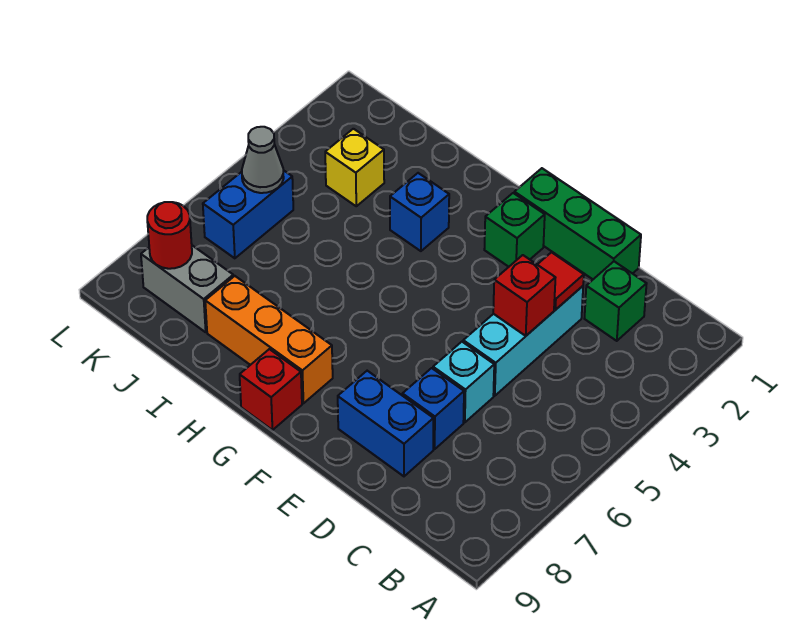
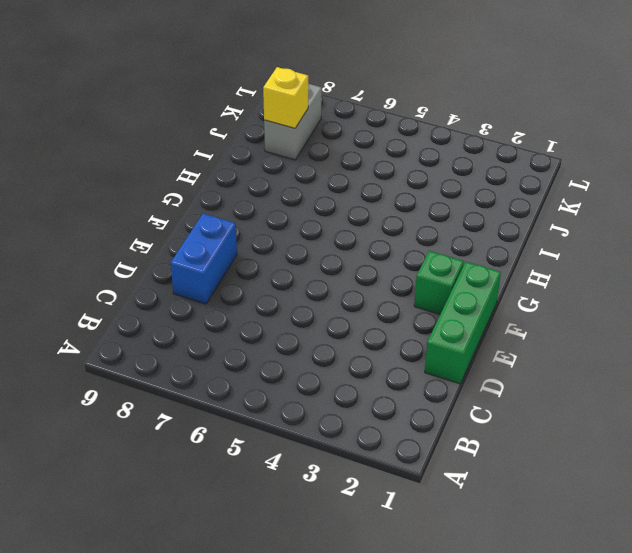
yellow brick J8 level 2 -> yellow brick J3 level 1
none -> green brick C2 level 1
none -> cyan brick D3:D5 level 1
none -> cyan brick D6 level 1

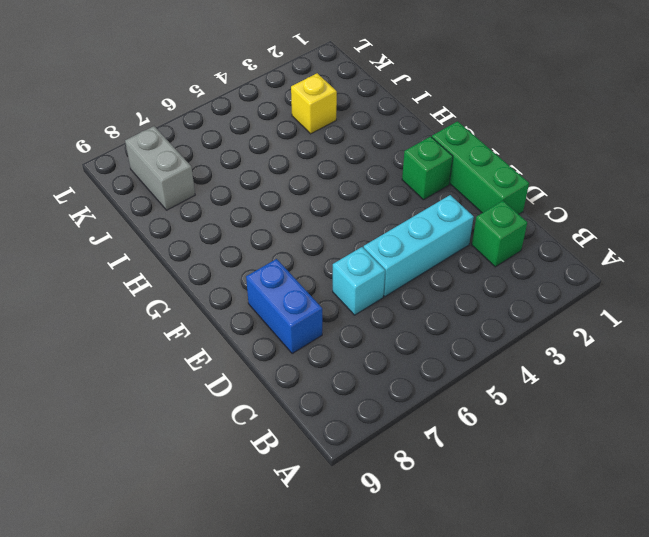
none -> blue brick D7 level 1
none -> orange brick G8:I8 level 1
none -> red brick G9 level 1

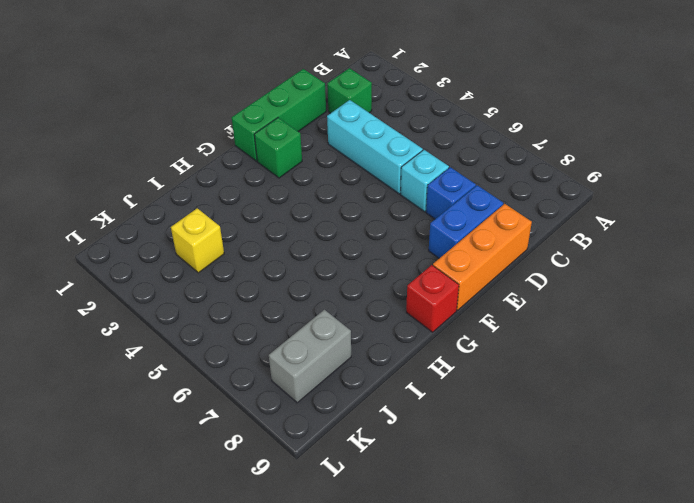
orange brick D9:F9 level 1 -> orange brick G8:I8 level 1
none -> blue brick H3 level 1
none -> blue brick K5:K6 level 1
none -> red tile D3 level 2

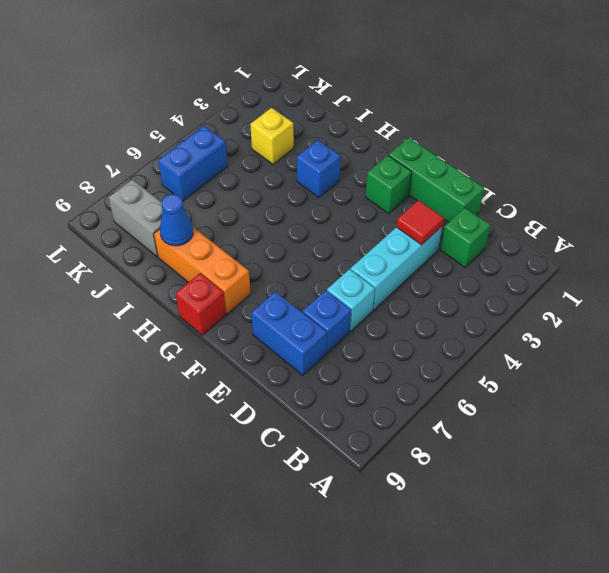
blue cone I8 level 2 -> none
none -> red brick D4 level 2
none -> grey cone K5 level 2
none -> red round brick K8 level 2

